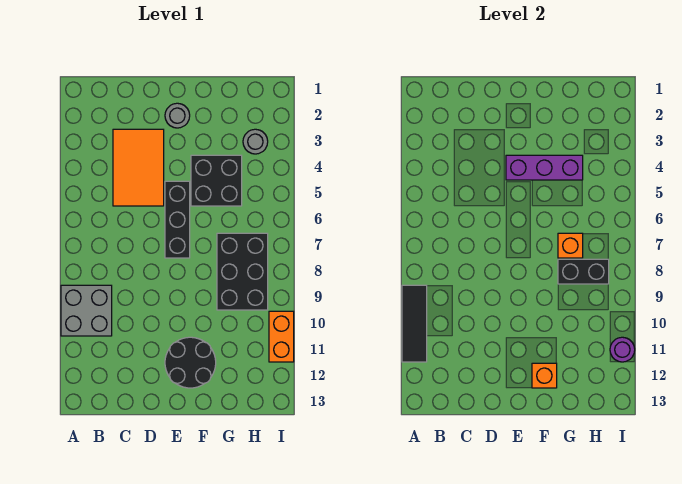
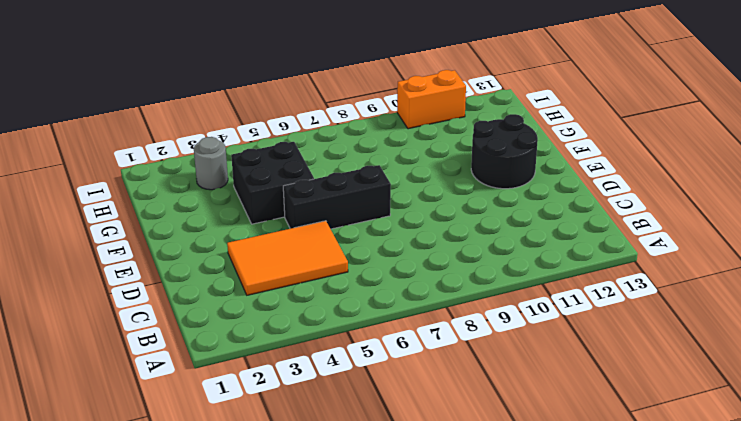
none -> grey brick A9:B10 level 1
none -> grey round brick E2 level 1
none -> black brick G7:H9 level 1

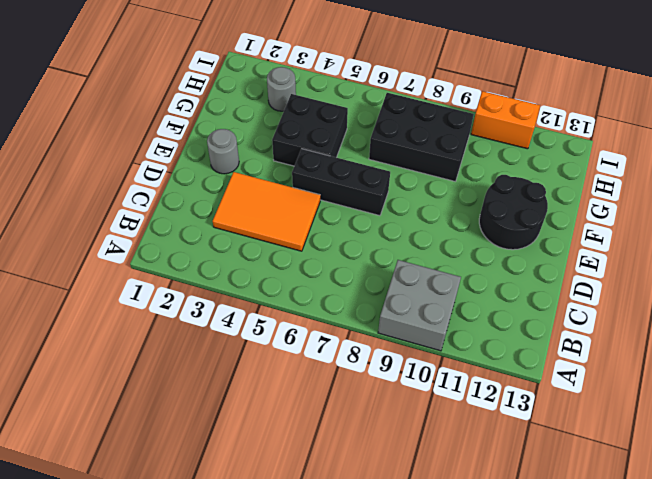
none -> black tile A9:A11 level 2
none -> purple brick E4:G4 level 2
none -> orange brick F12 level 2

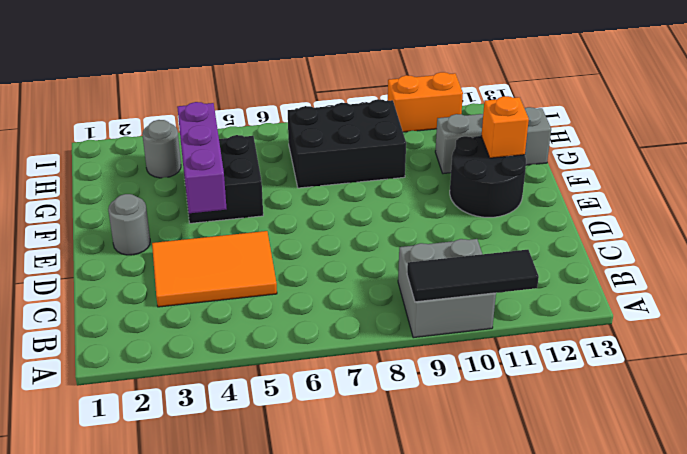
grey brick G11:G13 level 1 -> none
none -> black brick E5:E7 level 1
none -> orange brick G7 level 2
none -> black brick G8:H8 level 2

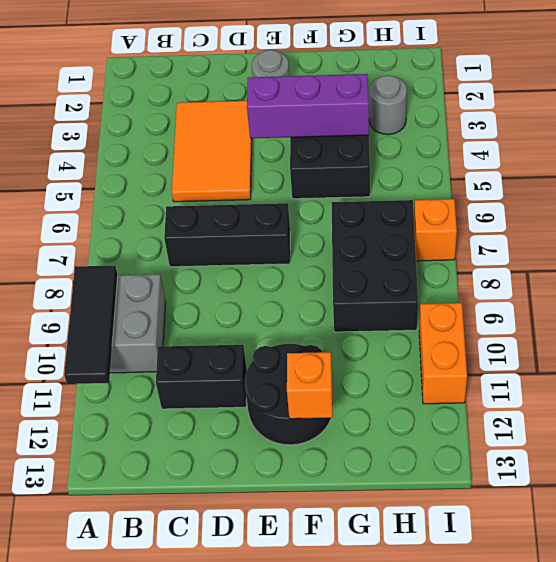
black brick C7:E7 level 1 -> black brick E5:E7 level 1
black brick C11:D11 level 1 -> black brick G8:H8 level 2
orange brick I7 level 1 -> orange brick G7 level 2
none -> purple round brick I11 level 2

